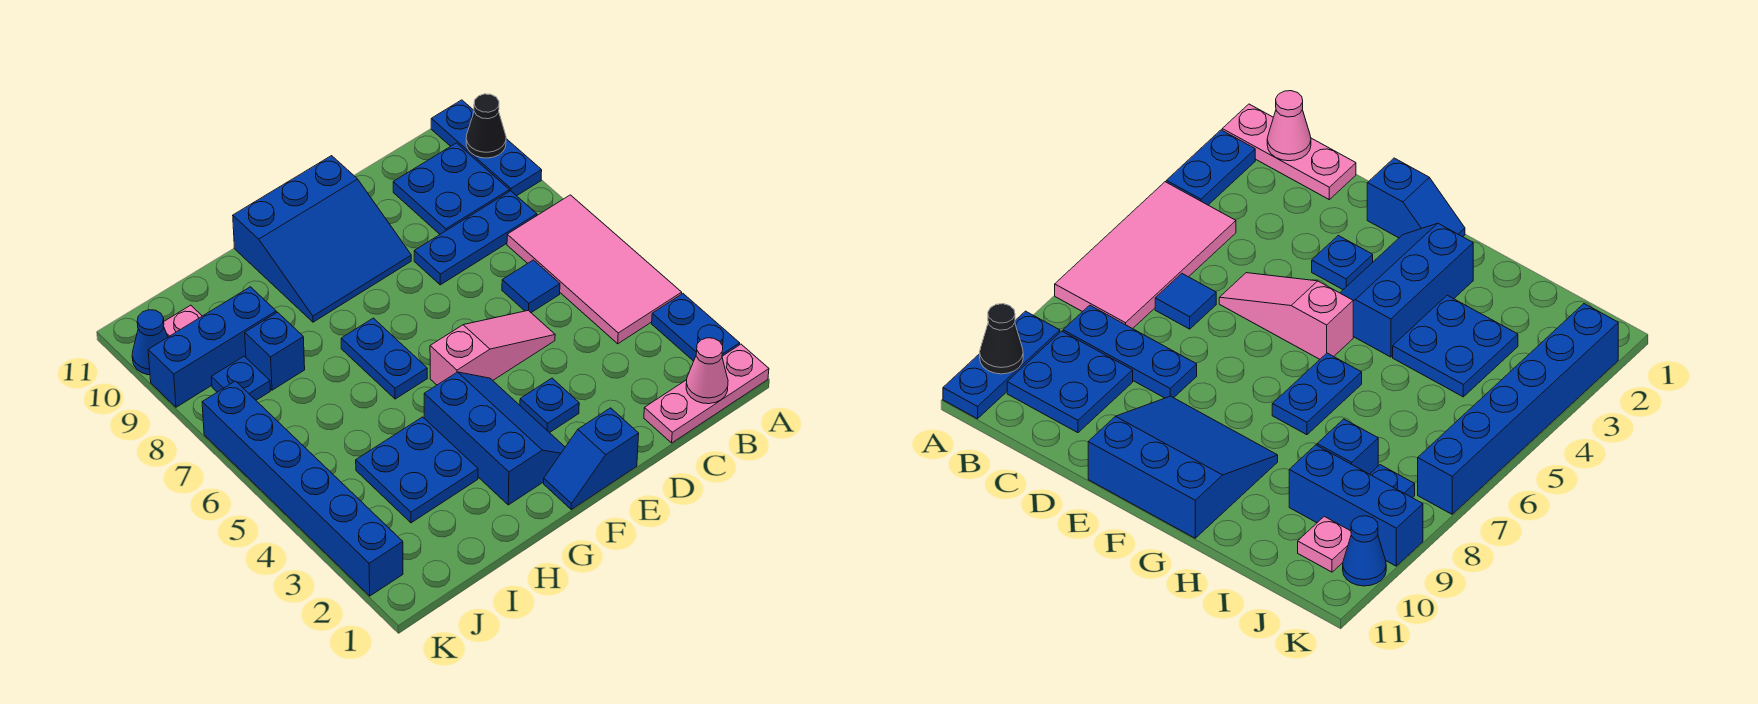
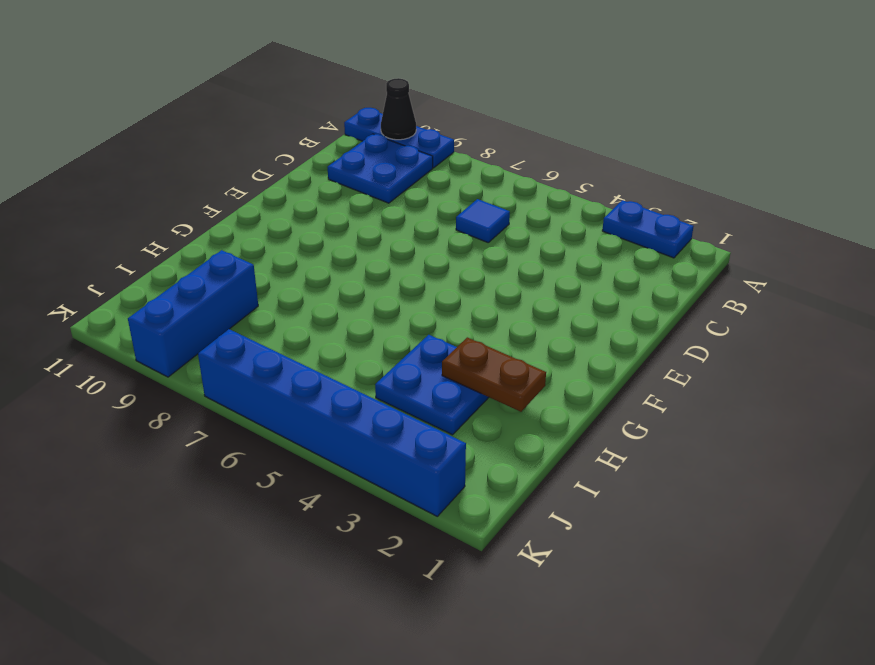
brown plate H2:H3 level 2 -> none
none -> pink plate A1:C1 level 1
none -> pink tile A4:B7 level 1
none -> blue plate B8:D8 level 1

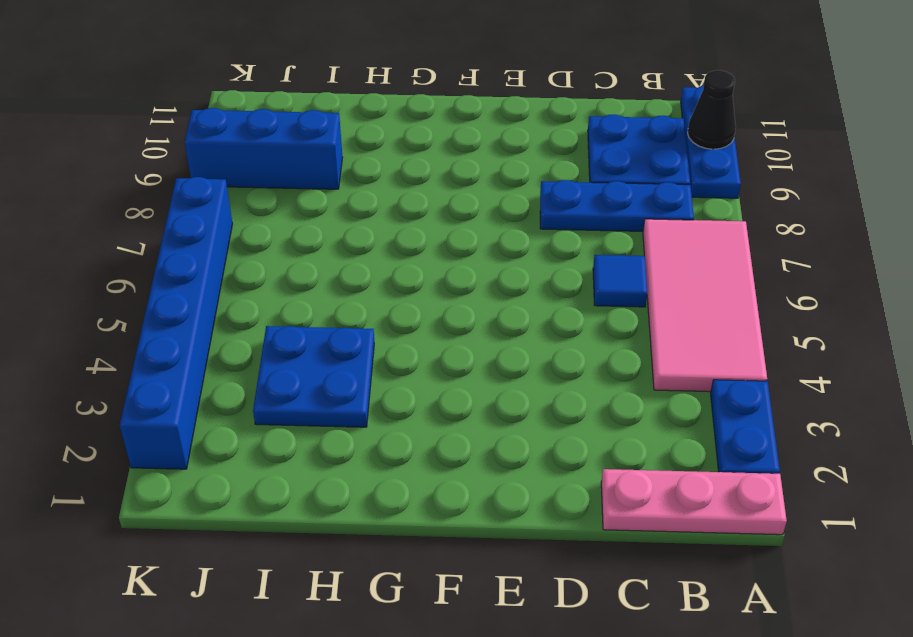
none -> pink slope D5:F5 level 1 top F
none -> blue slope E1:F1 level 1 top E
none -> blue plate E3 level 1

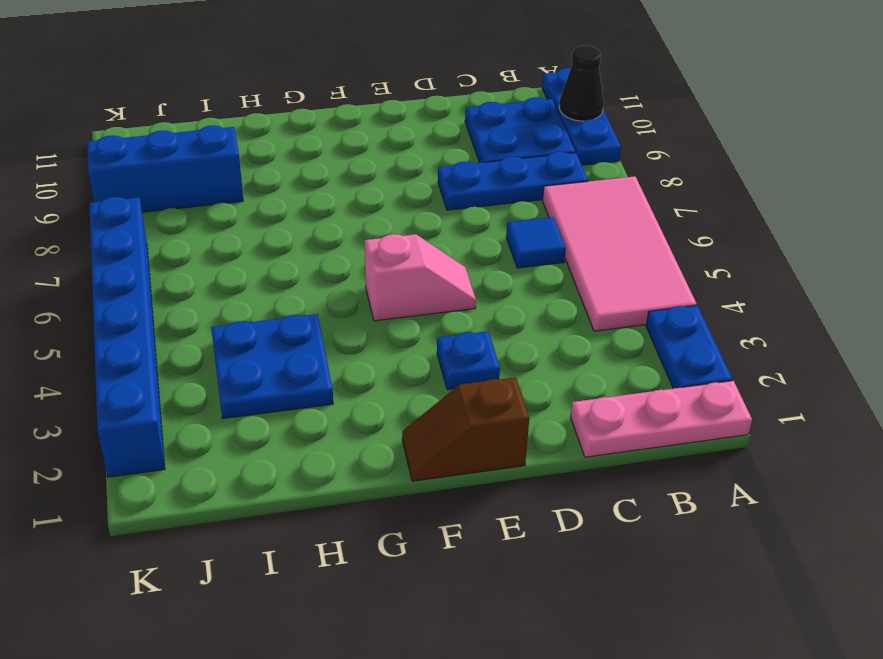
brown slope E1:F1 level 1 top E -> blue slope E1:F1 level 1 top E
pink slope E5:F5 level 1 top F -> pink slope D5:F5 level 1 top F
none -> blue slope E9:G11 level 1 top 11
none -> blue slope F2:G4 level 1 top G
none -> blue plate G6:G7 level 1

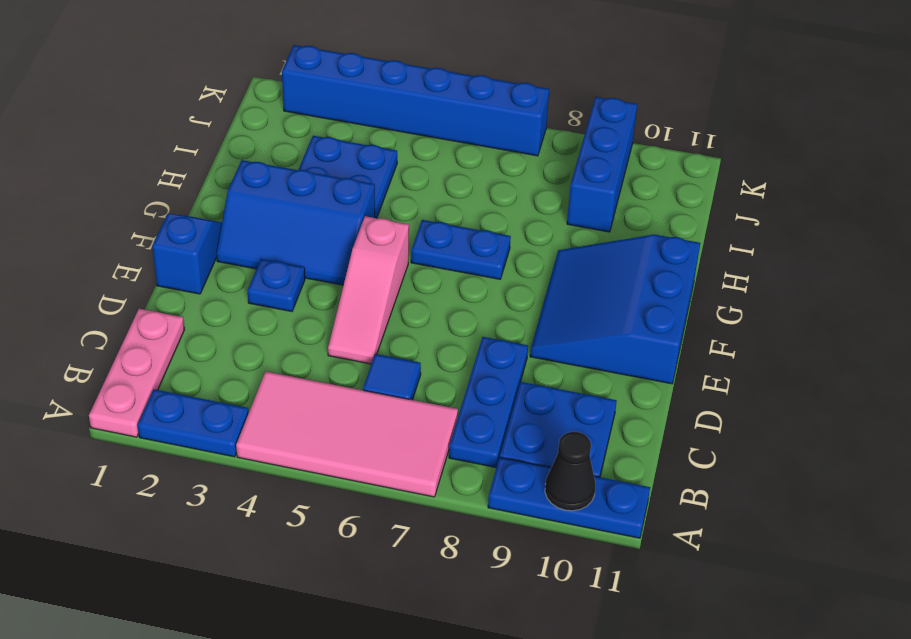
none -> blue brick I8 level 1
none -> blue plate J8 level 1
none -> pink plate J10 level 1

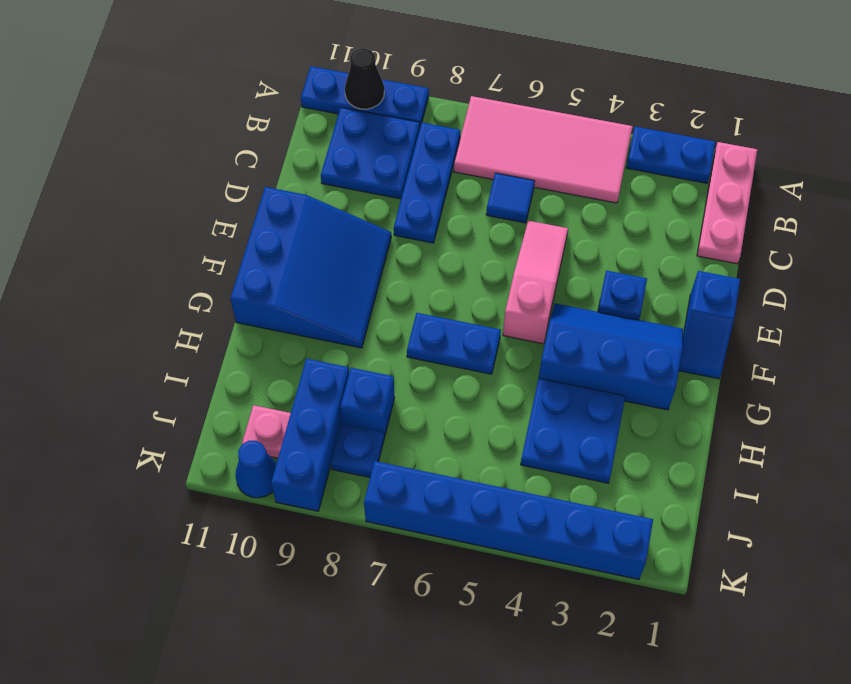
none -> pink cone B1 level 2

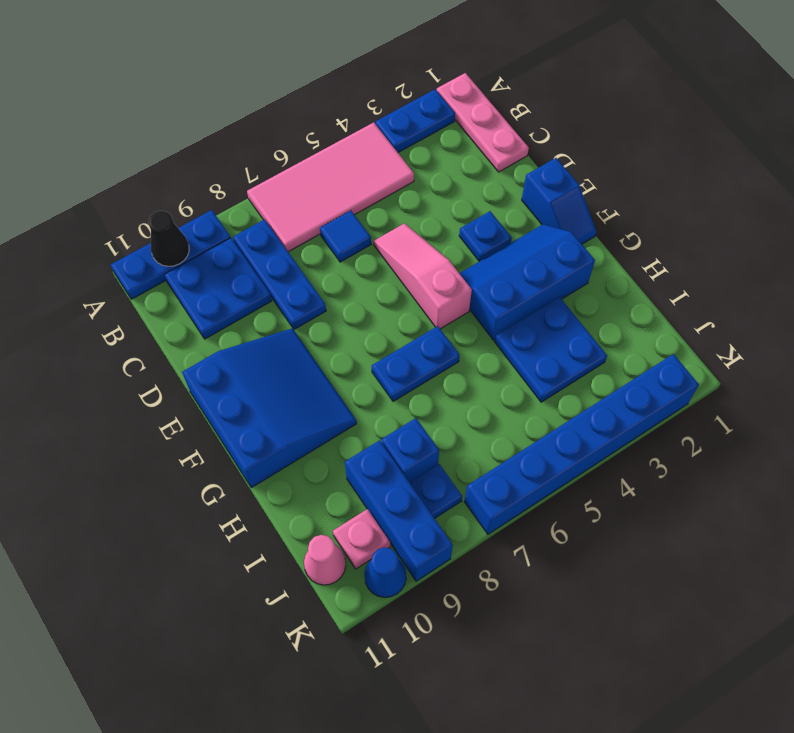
pink cone J11 level 1 -> pink cone B1 level 2

